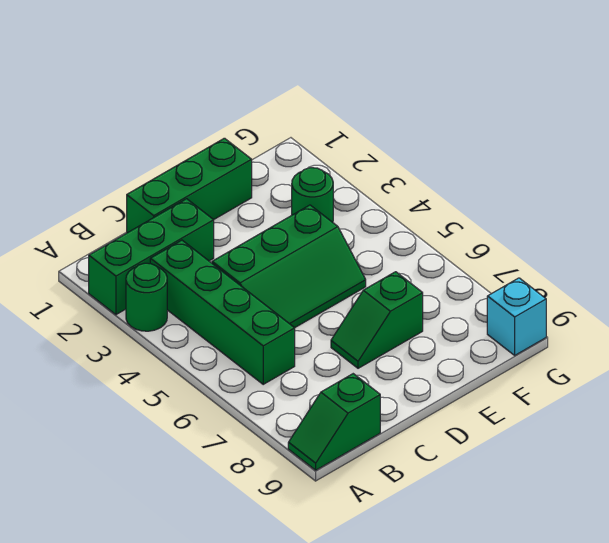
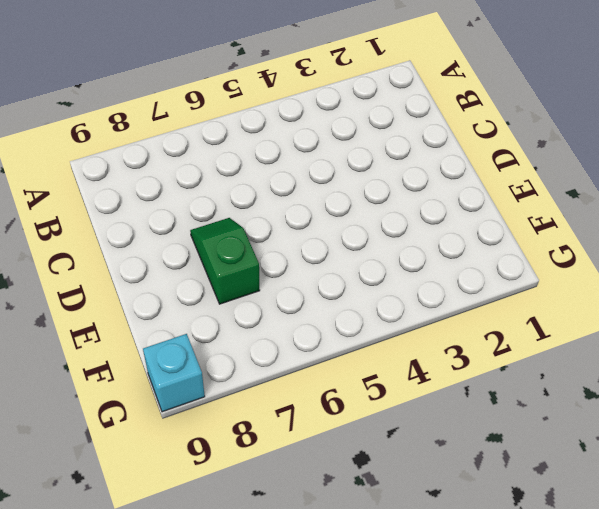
none -> green brick A2:C2 level 1
none -> green round brick A3 level 1

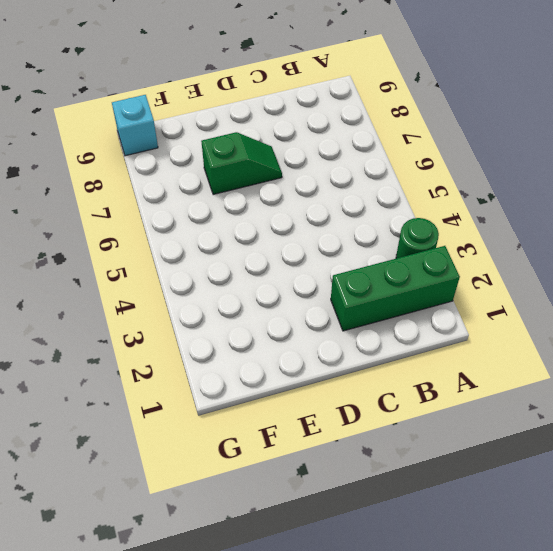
none -> green slope A9:B9 level 1 top B
none -> green brick B3:B6 level 1

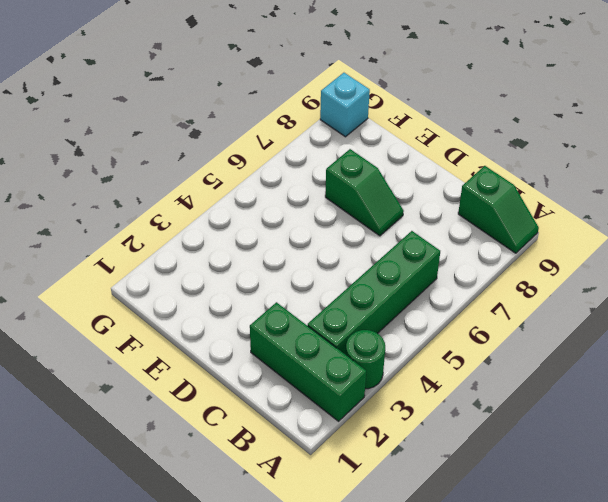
none -> green brick C1:E1 level 1
none -> green slope C4:E5 level 1 top 4

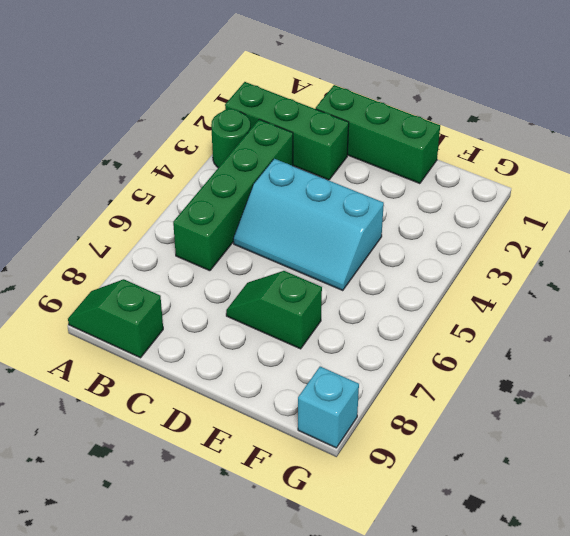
cyan slope C4:E5 level 1 top 4 -> green slope C4:E5 level 1 top 4
none -> green round brick F3 level 1

